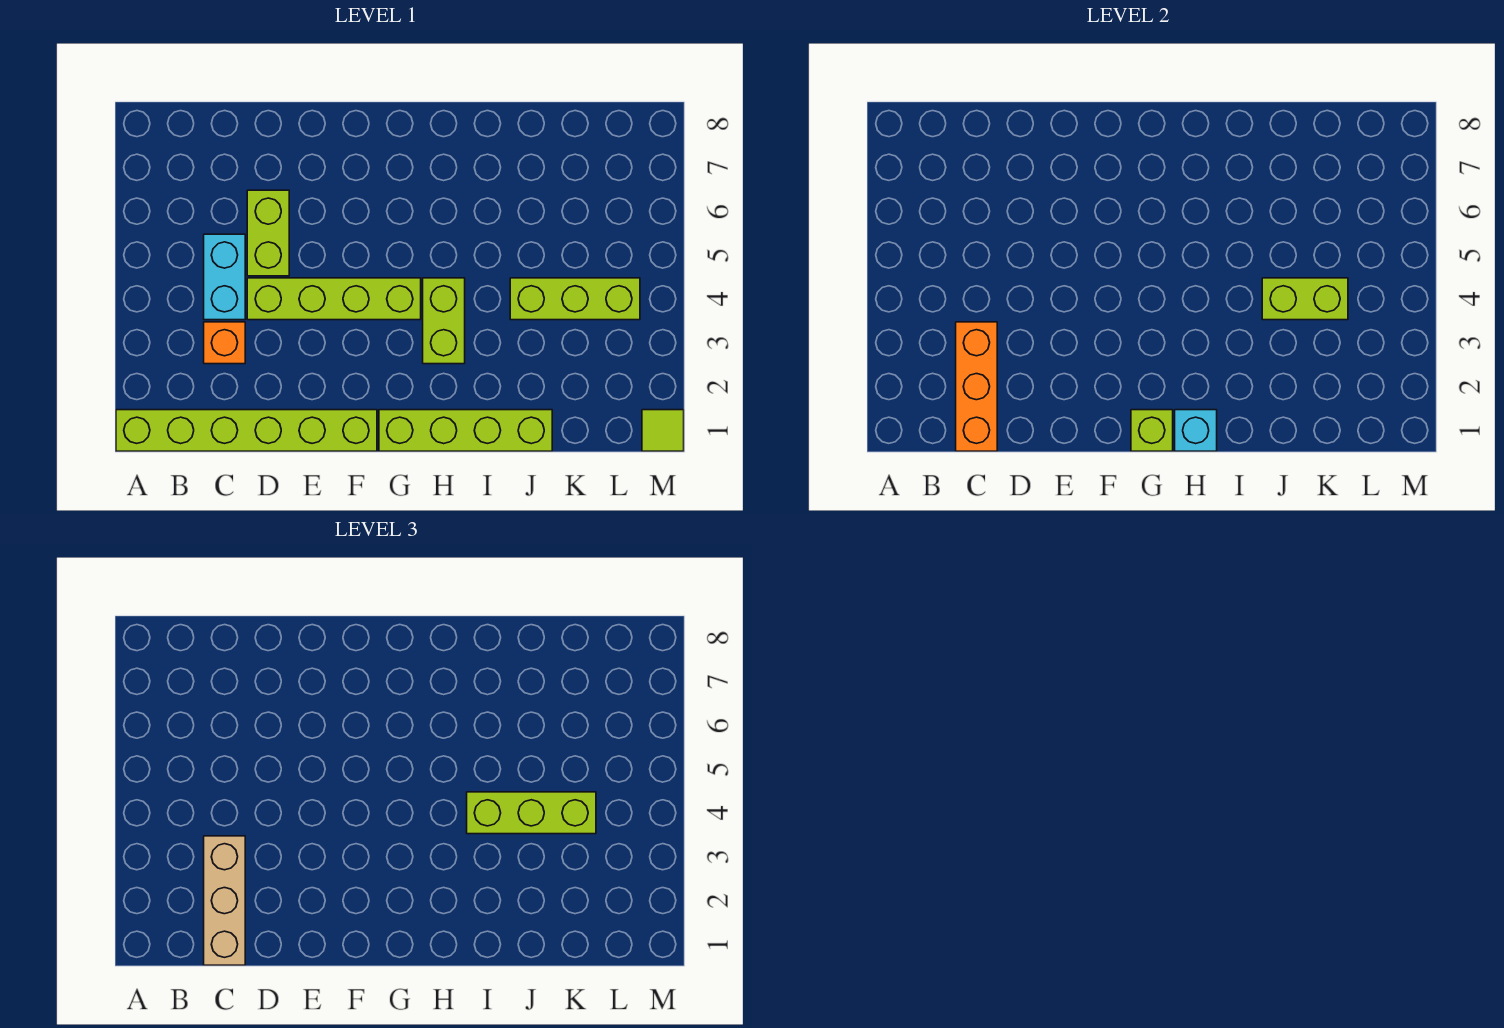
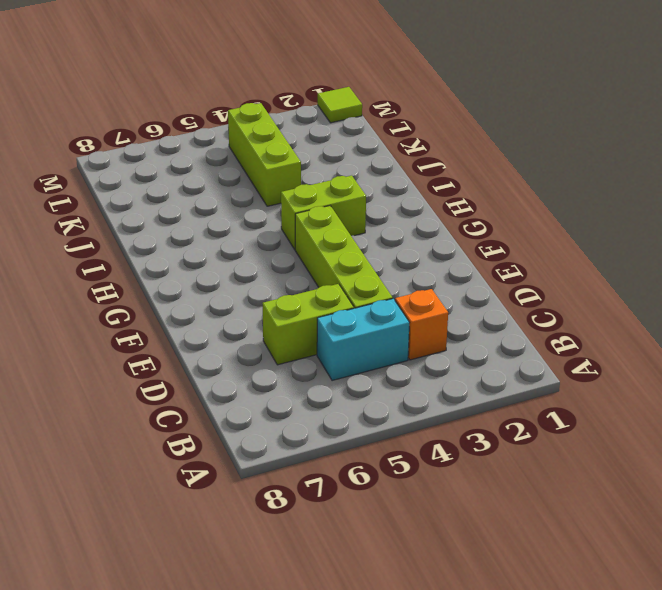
none -> lime brick A1:F1 level 1
none -> lime brick G1:J1 level 1
none -> orange brick C1:C3 level 2

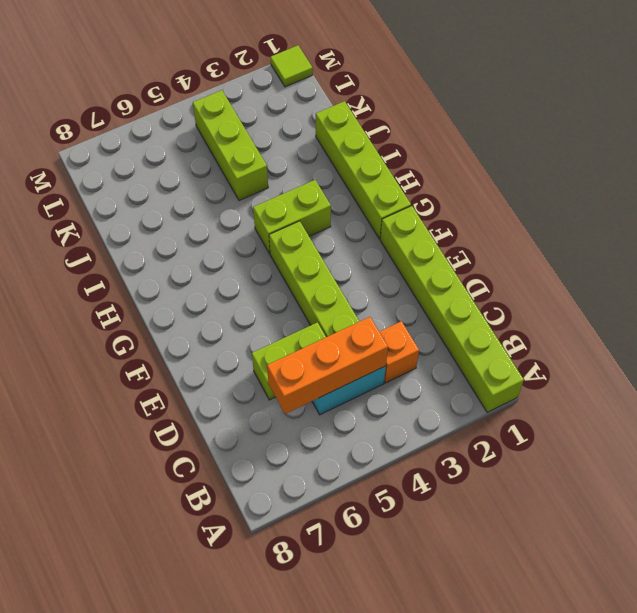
orange brick C4:C6 level 2 -> orange brick C1:C3 level 2
none -> lime brick G1 level 2
none -> cyan brick H1 level 2
none -> lime brick J4:K4 level 2

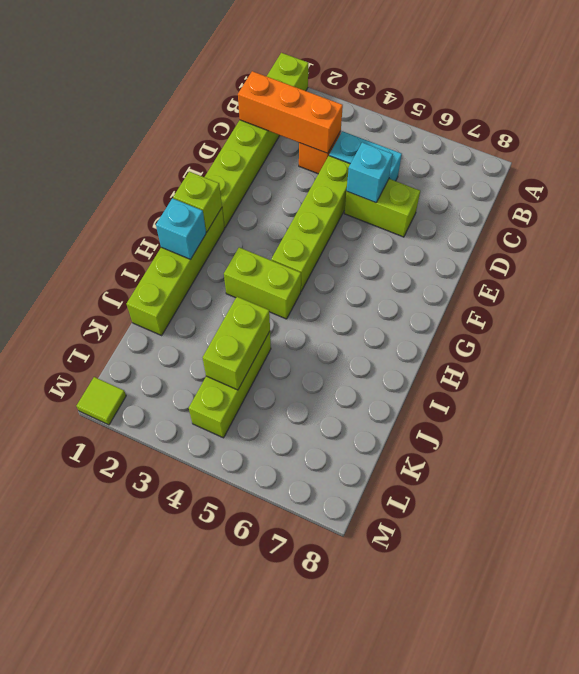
cyan brick D5 level 2 -> none
none -> tan brick C1:C3 level 3
none -> lime brick I4:K4 level 3

